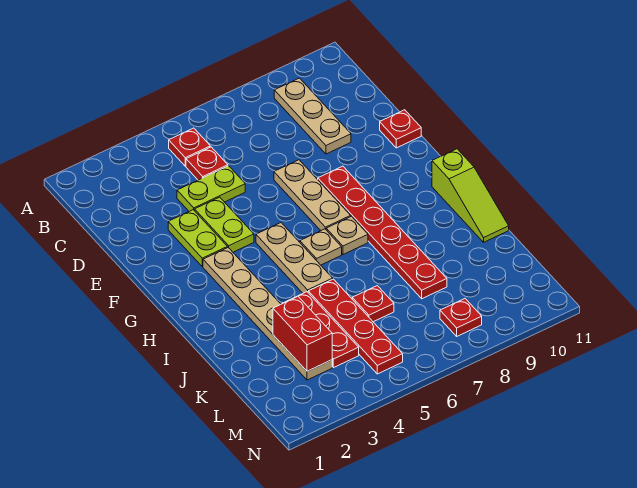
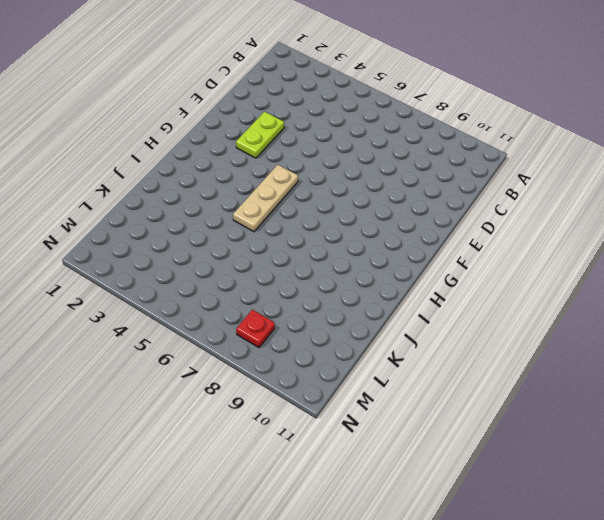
none -> red plate B5 level 1
none -> tan plate B9:D9 level 1
none -> red plate C5 level 1

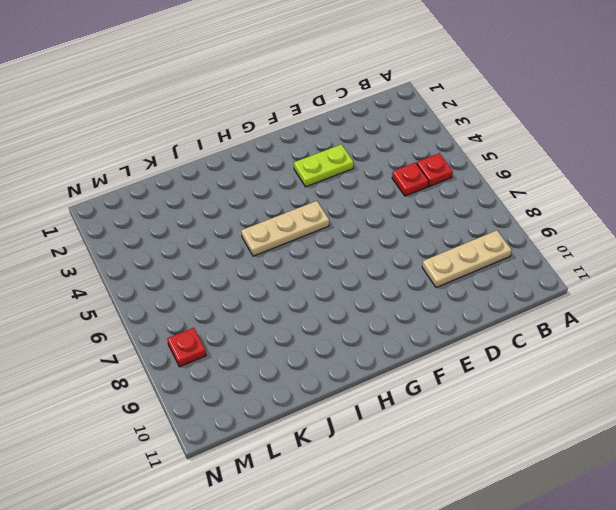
none -> lime plate D4:D5 level 1
none -> lime plate E4:F4 level 1
none -> tan plate E7:G7 level 1

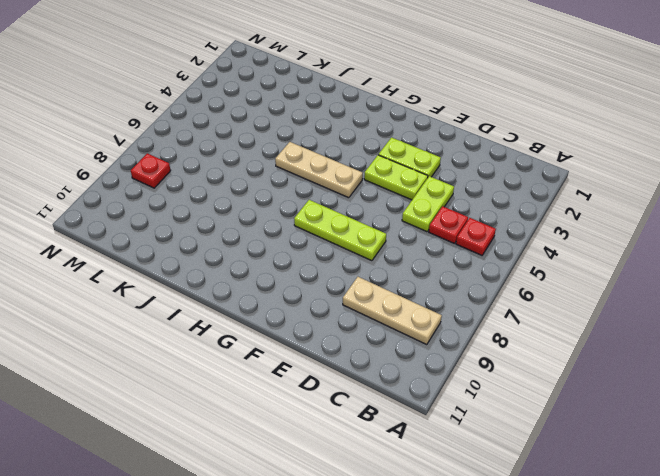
lime plate E7:G7 level 1 -> tan plate E7:G7 level 1
none -> red plate E11 level 1
none -> red plate F8:K8 level 1
none -> tan plate G3:L3 level 1

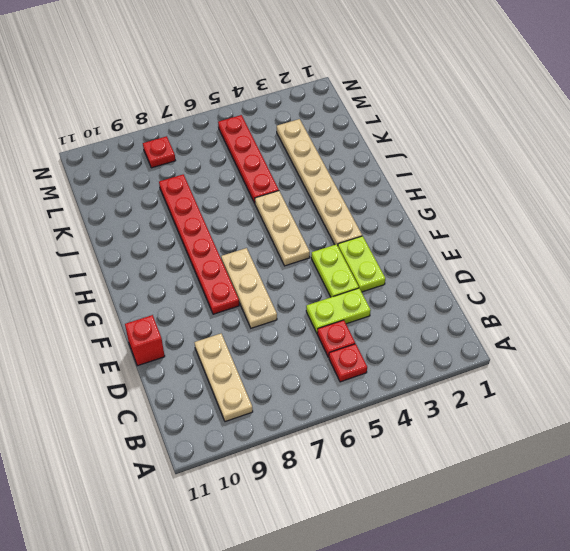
red brick E11 level 1 -> red plate E11 level 1
none -> tan plate H6 level 1
none -> tan plate H7 level 1
none -> lime slope H11:J11 level 1 top H

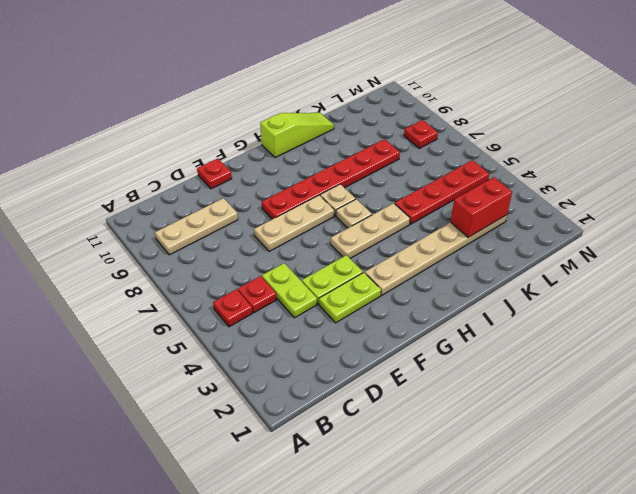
none -> red plate J4:L4 level 1
none -> red plate K6 level 1

